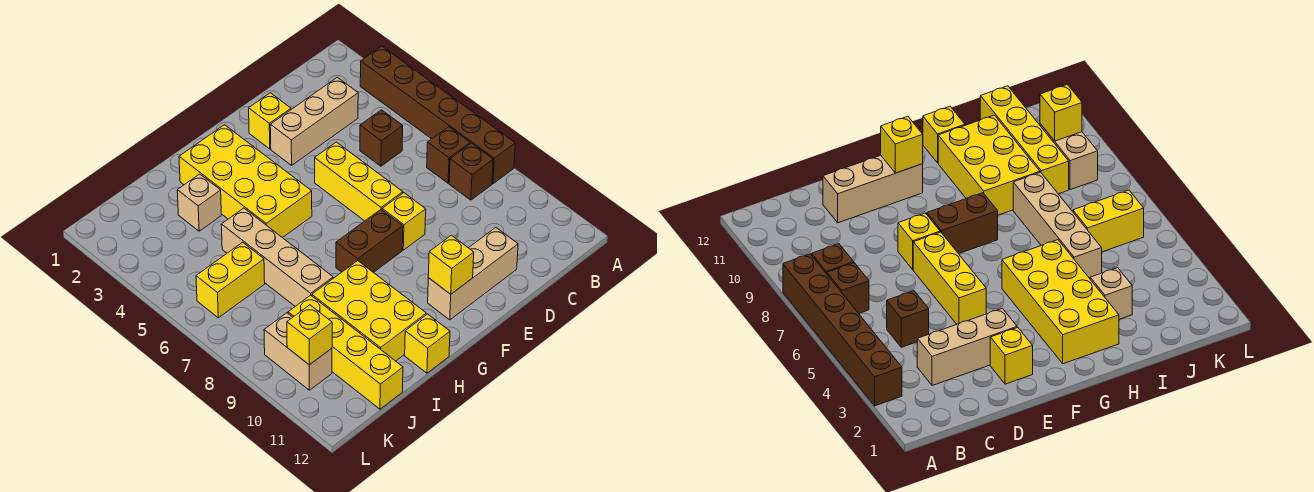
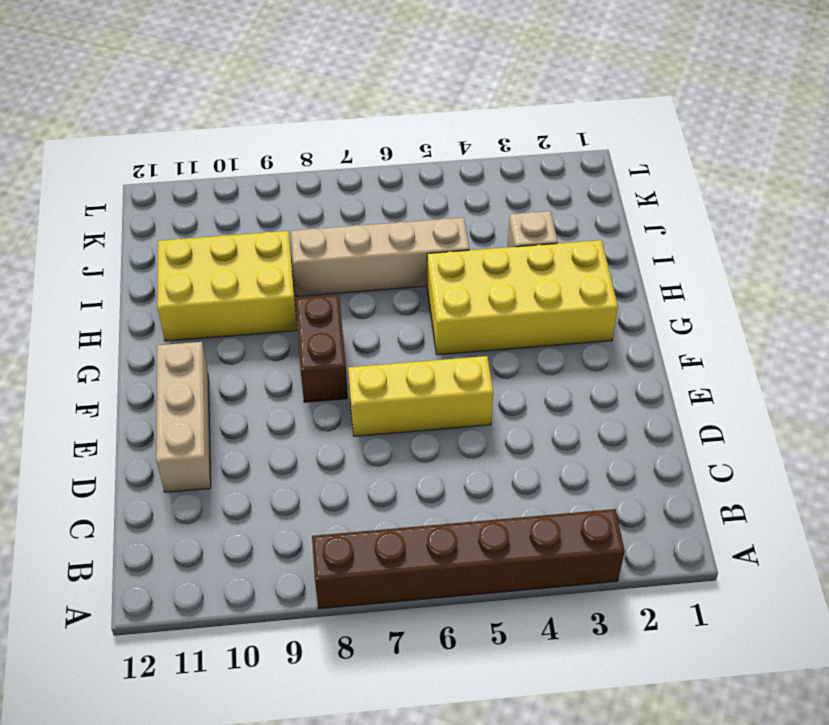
none -> brown brick B7 level 1
none -> brown brick B8 level 1
none -> tan brick C3:E3 level 1

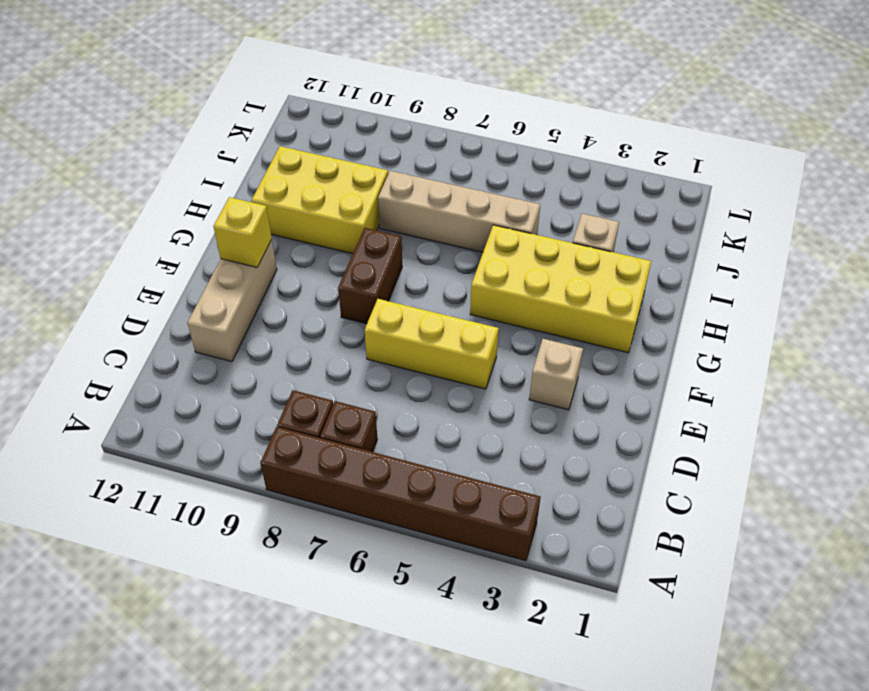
tan brick E3 level 1 -> tan brick C3:E3 level 1
none -> brown brick C5 level 1
none -> yellow brick E2 level 1
none -> yellow brick E8 level 1

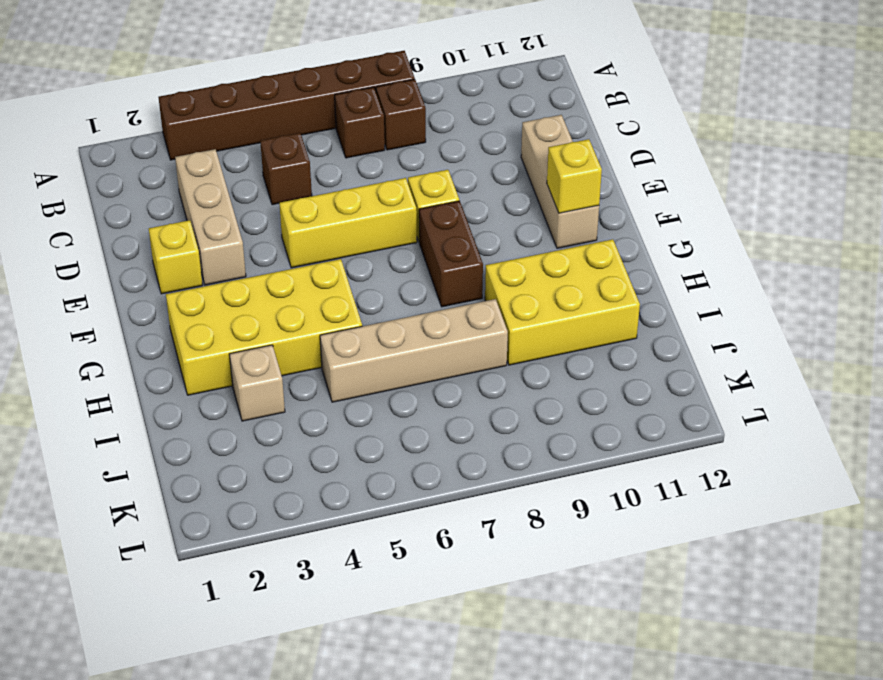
none -> yellow brick H12 level 1
none -> yellow brick J6:K6 level 1
none -> yellow brick J9:J12 level 1

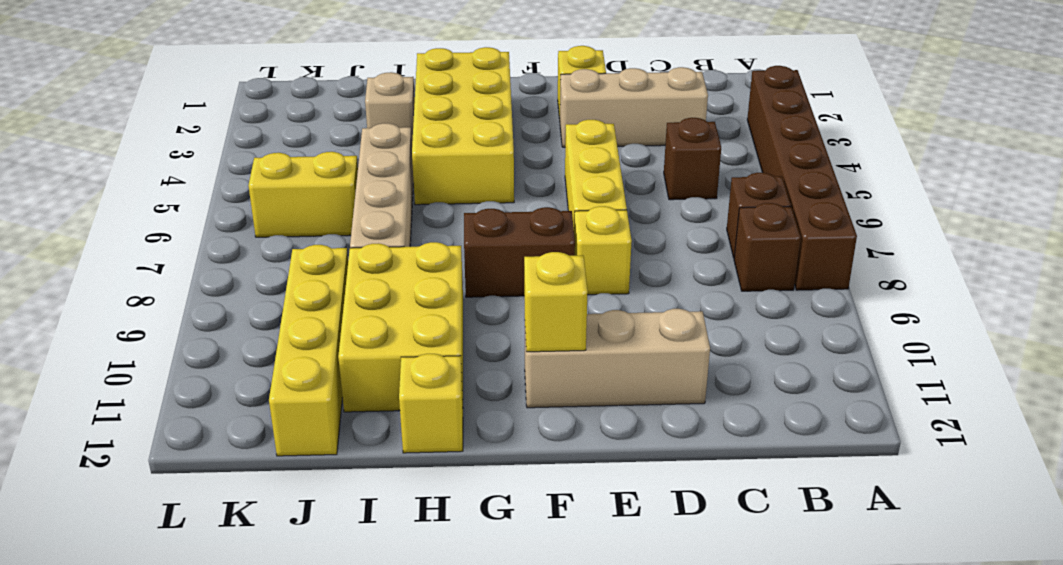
none -> tan brick K9:K10 level 1
none -> yellow brick K10 level 2

